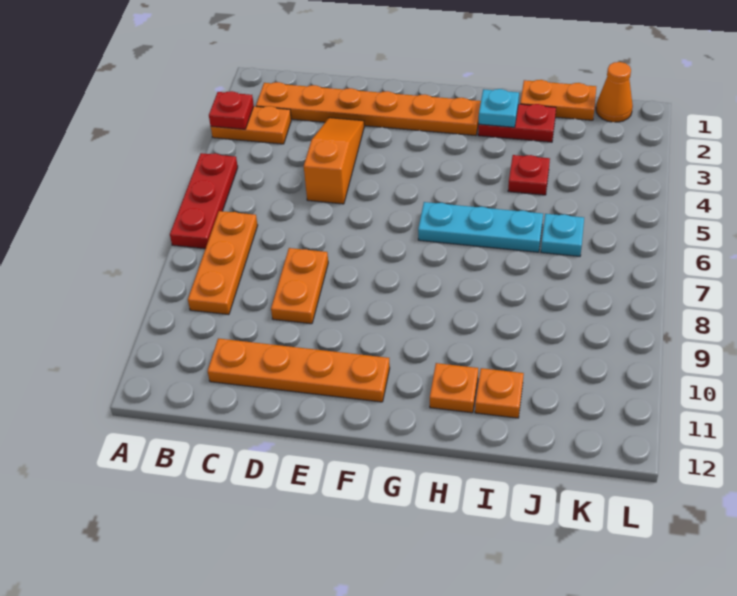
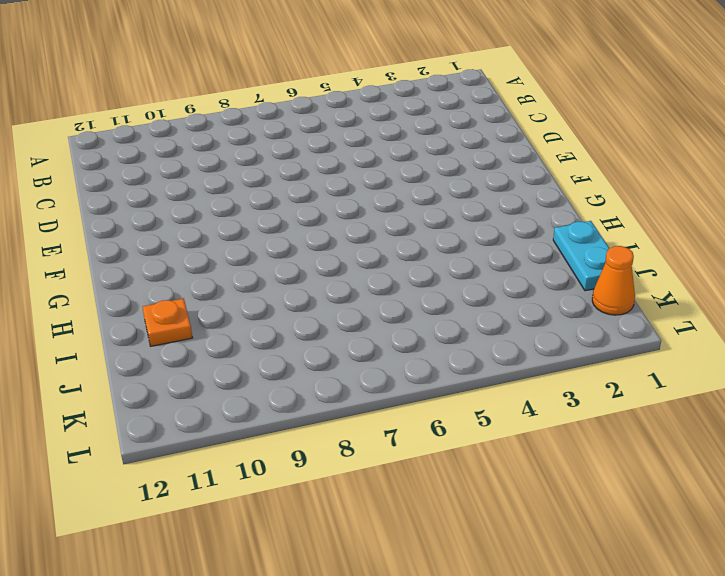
cyan plate I1:J1 level 1 -> orange plate I1:J1 level 1
none -> orange plate A3:B3 level 1
none -> red plate A5:A7 level 1
none -> orange plate B2:G2 level 1

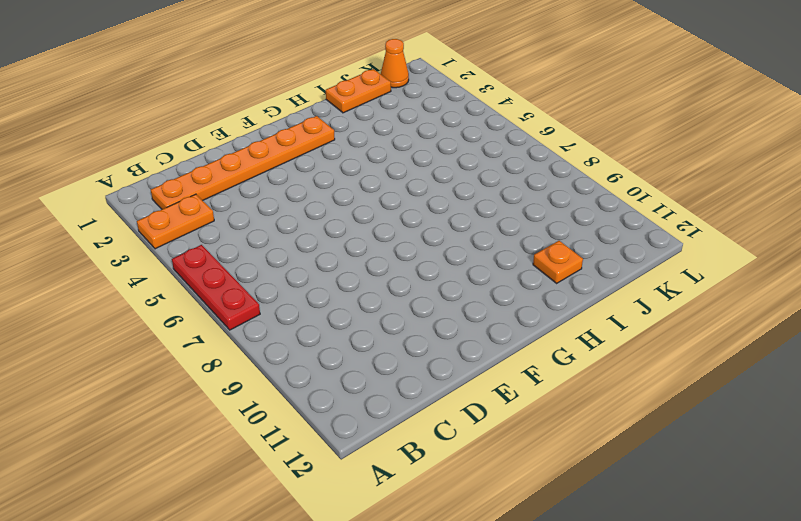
none -> orange plate B7:B9 level 1
none -> orange plate C11:F11 level 1
none -> orange slope D3:D5 level 1 top 5

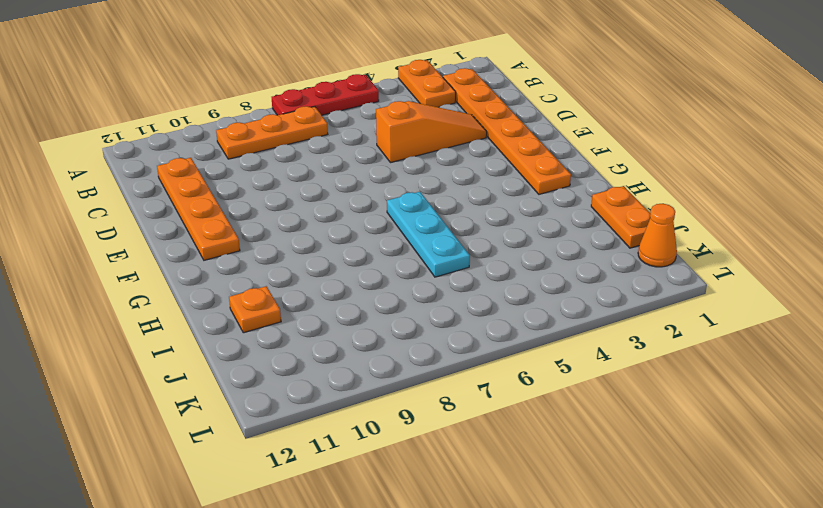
none -> orange plate D8:D9 level 1
none -> red plate H2:I2 level 1
none -> orange plate H11 level 1

